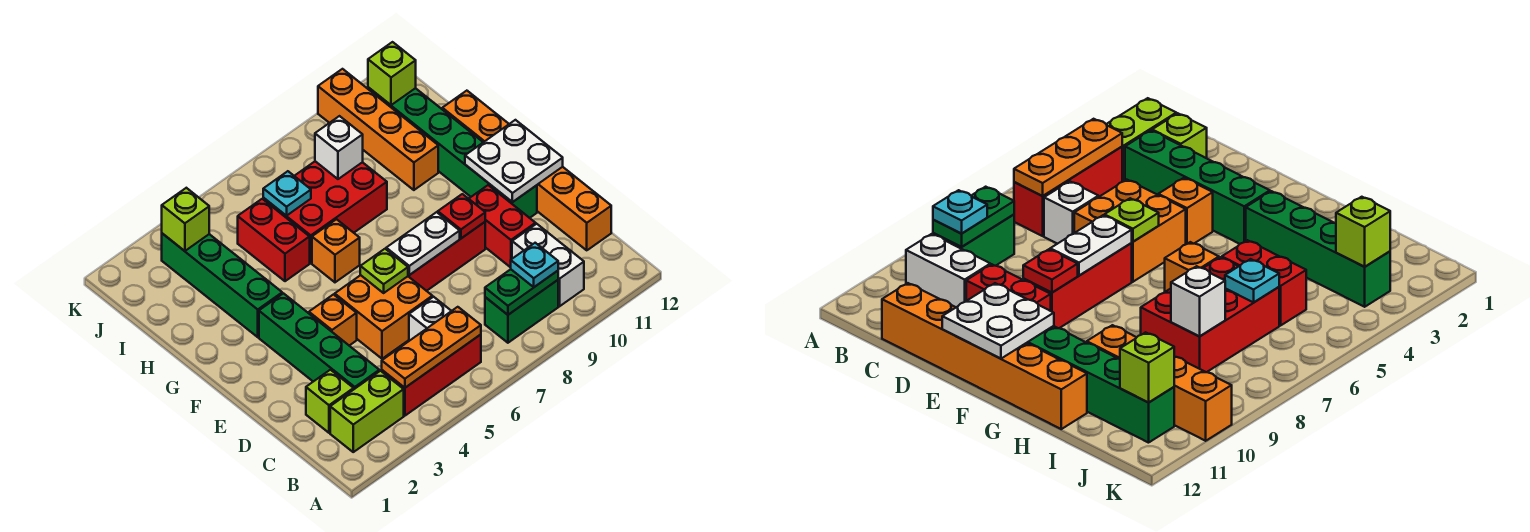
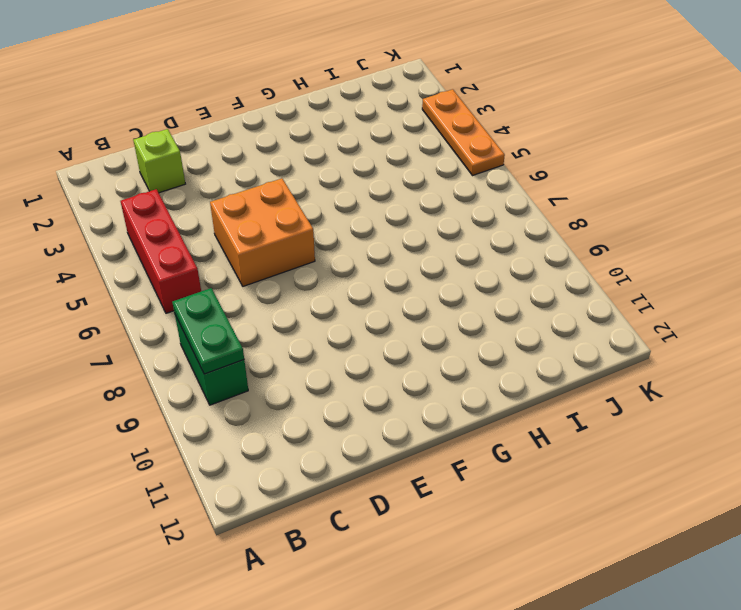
orange plate K3:K5 level 1 -> orange plate B4:B6 level 2
none -> lime brick B2:B3 level 1
none -> white brick B10:C10 level 1
none -> green brick C3:F3 level 1

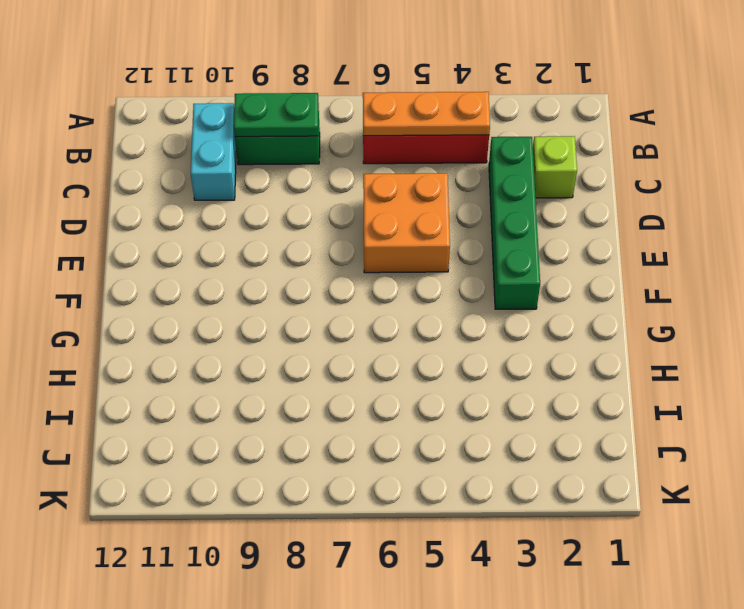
cyan brick B10:C10 level 1 -> white brick B10:C10 level 1
none -> lime brick B2:B3 level 1
none -> white brick C6 level 1
none -> orange brick C12:H12 level 1

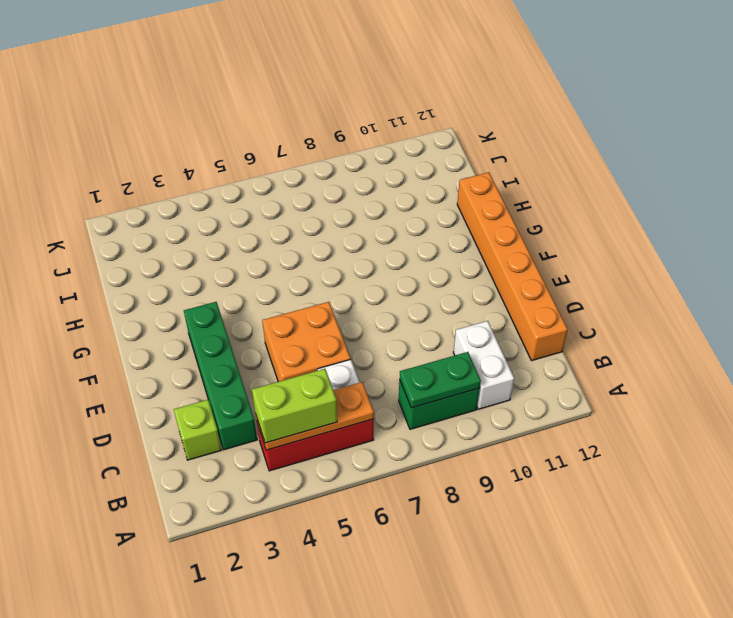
lime brick B4:B5 level 3 -> lime brick B2:B3 level 1
none -> red brick D10:E10 level 1
none -> orange brick E4 level 1
none -> red brick E7:E9 level 1

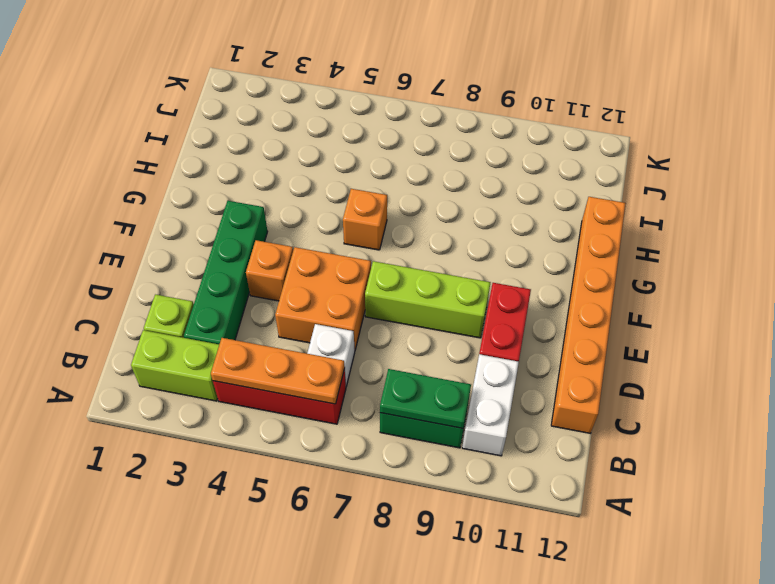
lime brick E7:E9 level 1 -> red brick E7:E9 level 1
none -> green brick E11:J11 level 1
none -> green brick G3:J3 level 1
none -> red brick H5:I5 level 1

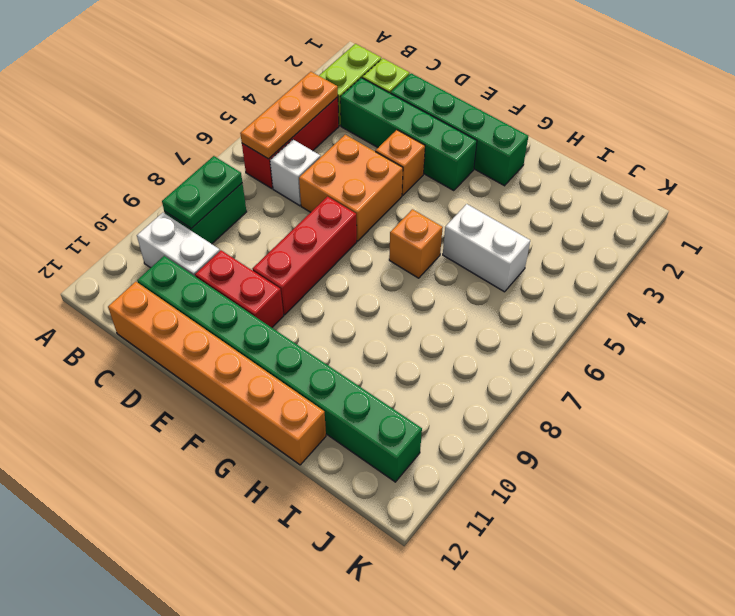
green brick C11:J11 level 1 -> green brick E11:J11 level 1
green brick D2:G2 level 1 -> green brick G3:J3 level 1
white brick H5:I5 level 1 -> red brick H5:I5 level 1
none -> red brick H6:I8 level 1
none -> orange brick H10:K10 level 1
none -> lime plate E6 level 2

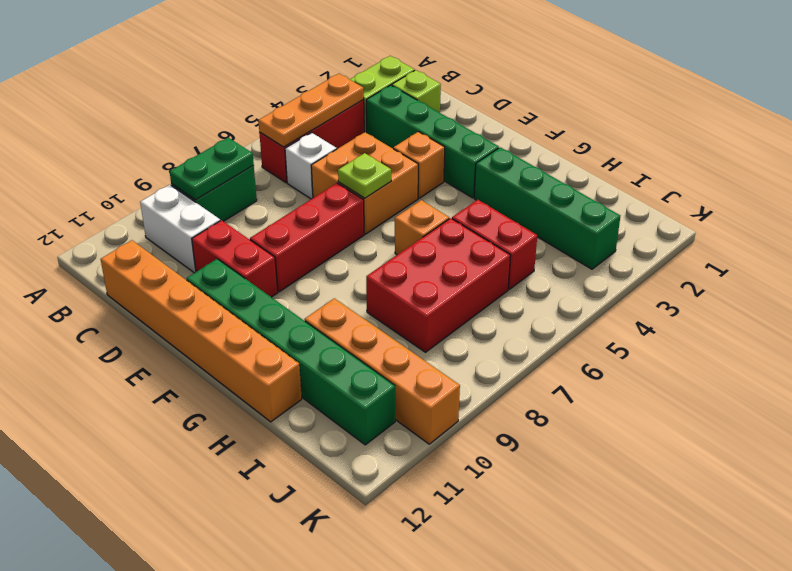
none -> white plate E7:E8 level 2
none -> red plate E9 level 2
none -> white plate E11:F12 level 2

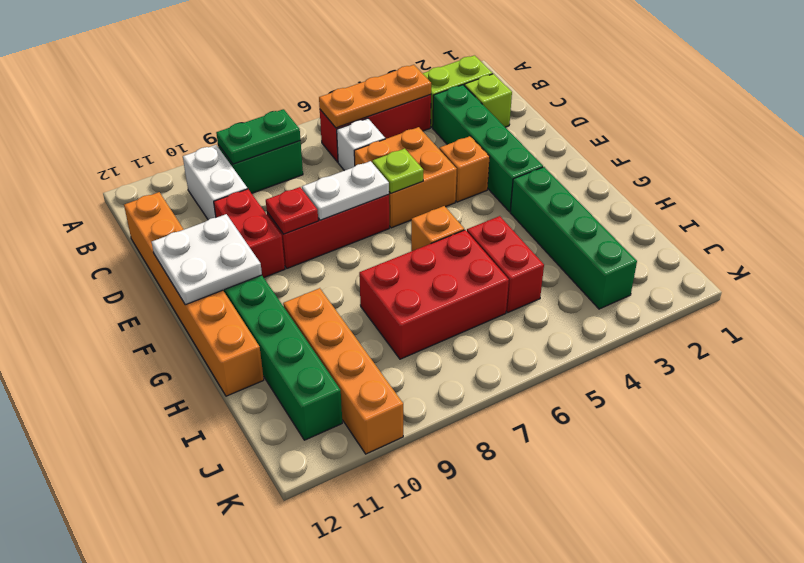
none -> cyan plate I6 level 2
none -> white brick I8 level 2
none -> lime brick J3 level 2

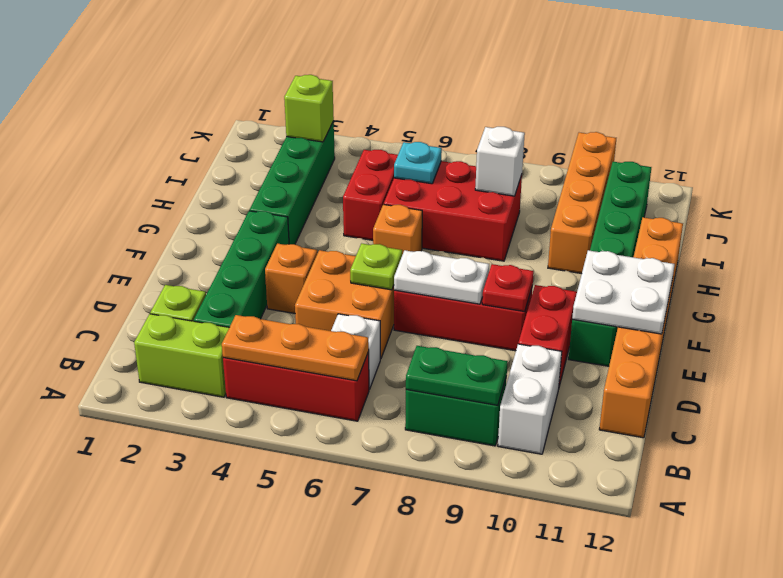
none -> lime brick J11 level 2
none -> cyan plate B9 level 3

